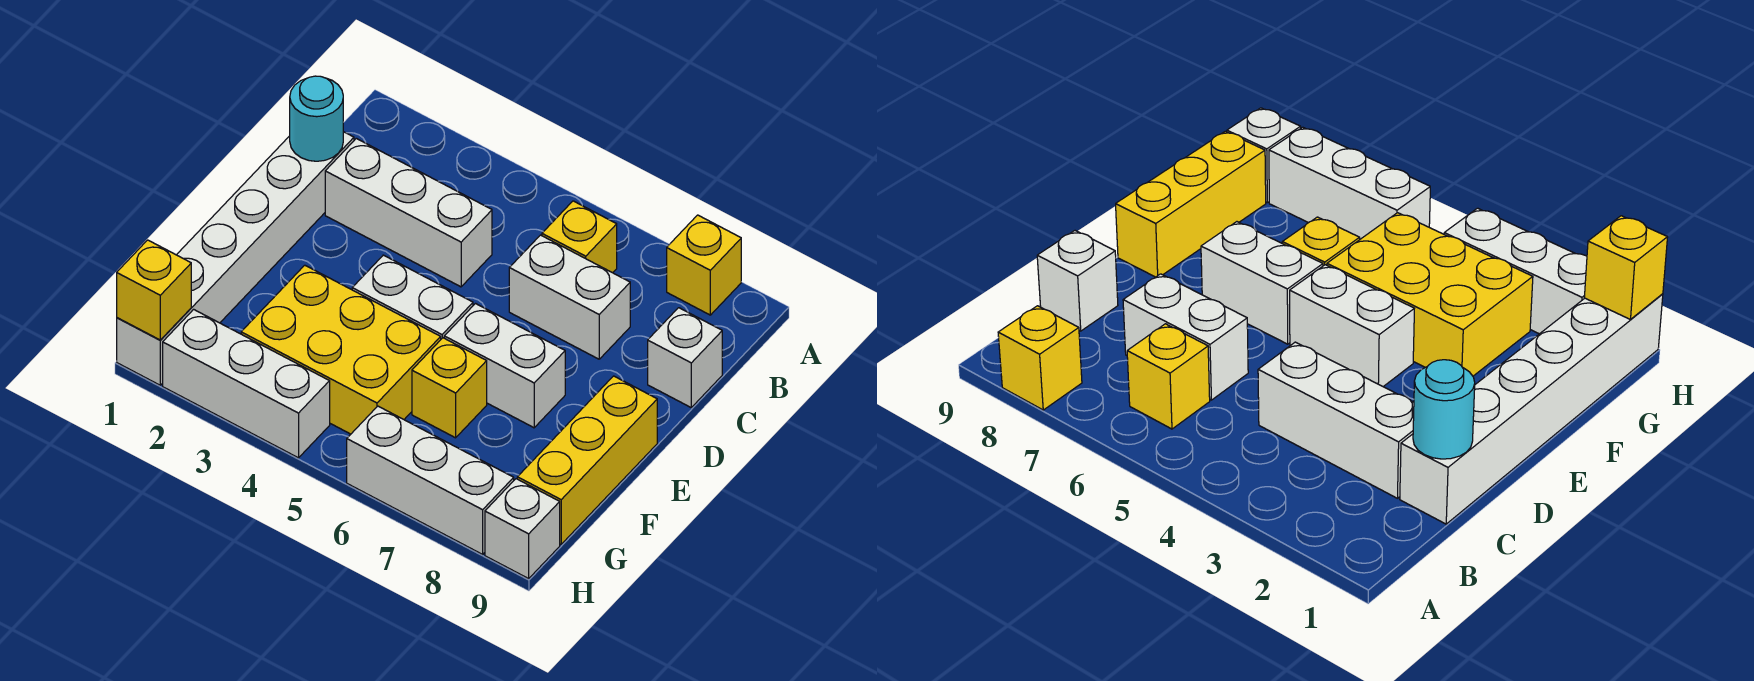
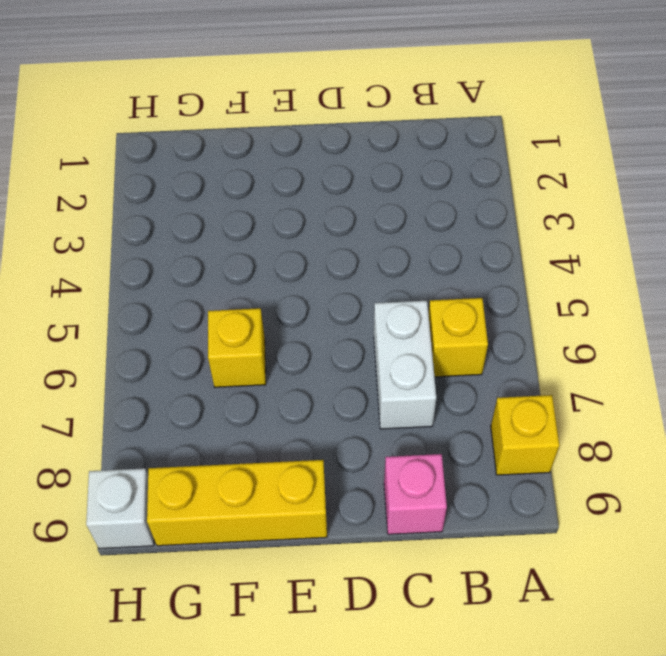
pink brick C9 level 1 -> white brick C9 level 1
none -> white brick C1:H1 level 1
none -> white brick C2:C4 level 1
none -> white brick E4:E5 level 1

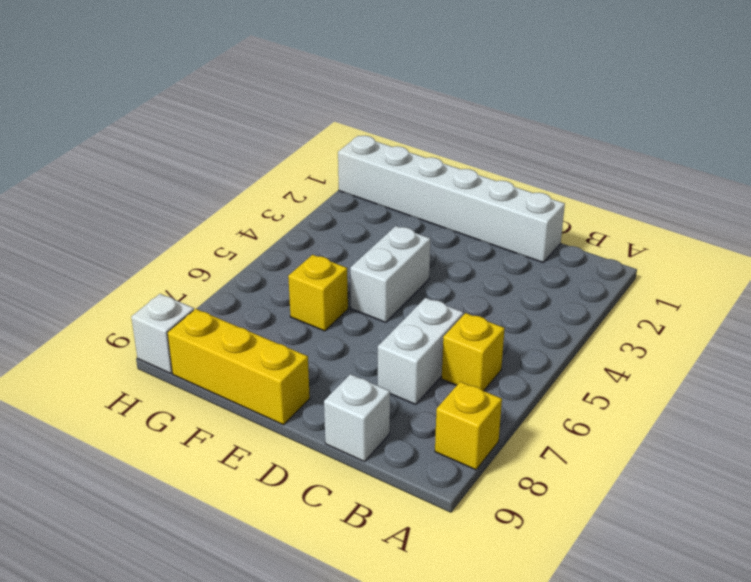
none -> white brick C2:C4 level 1
none -> white brick E6:E7 level 1
none -> yellow brick F3:G5 level 1

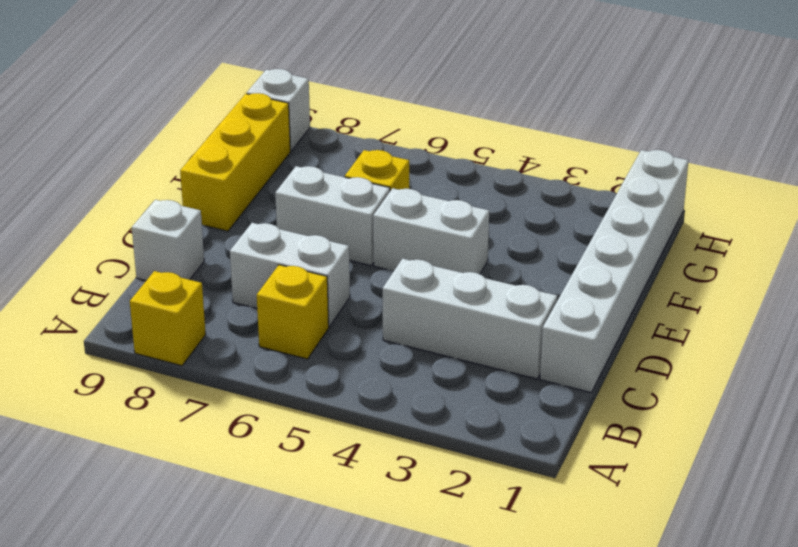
none -> yellow brick F3:G5 level 1
none -> white brick H2:H4 level 1
none -> white brick H6:H8 level 1

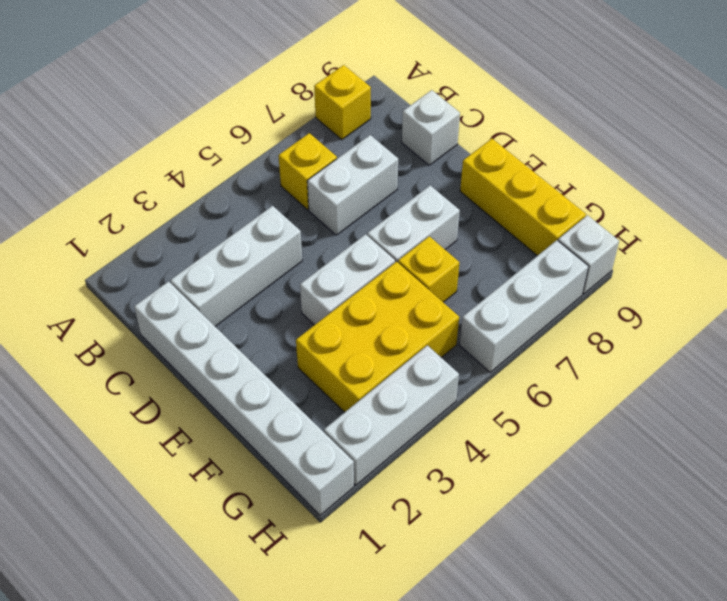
none -> cyan round brick C1 level 2
none -> yellow brick H1 level 2

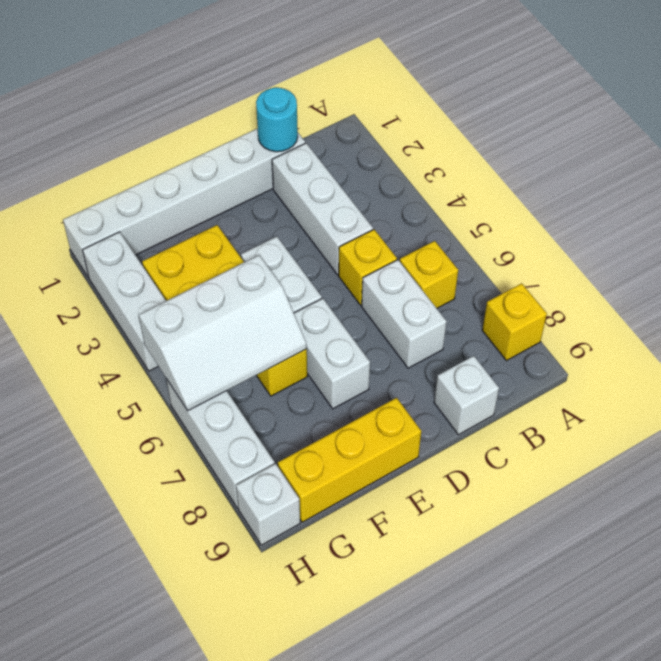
yellow brick C5 level 1 -> yellow brick H1 level 2
white slope F5:H6 level 2 top 5 -> none

